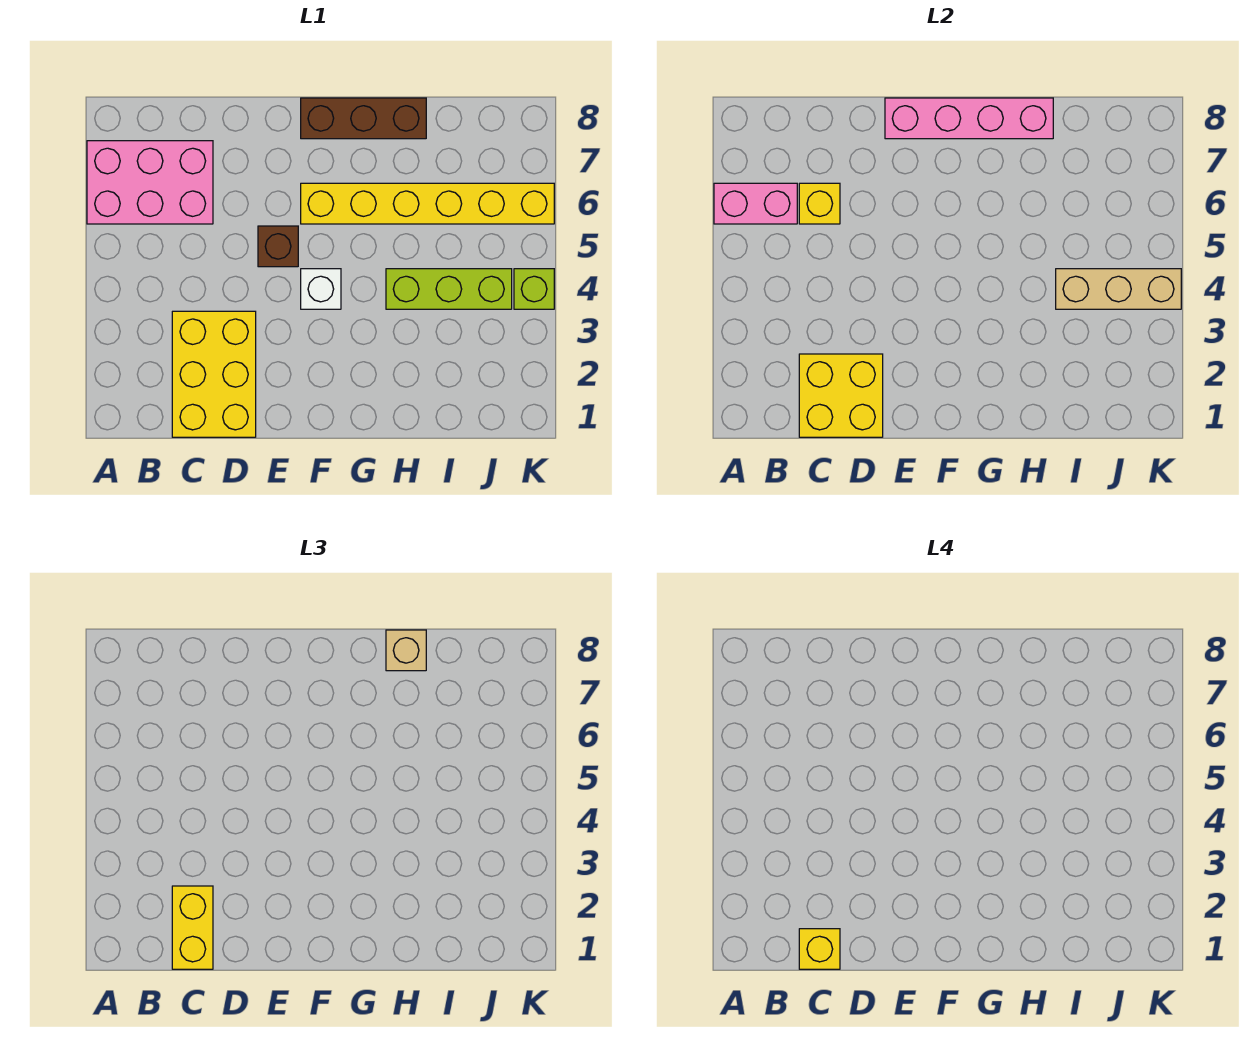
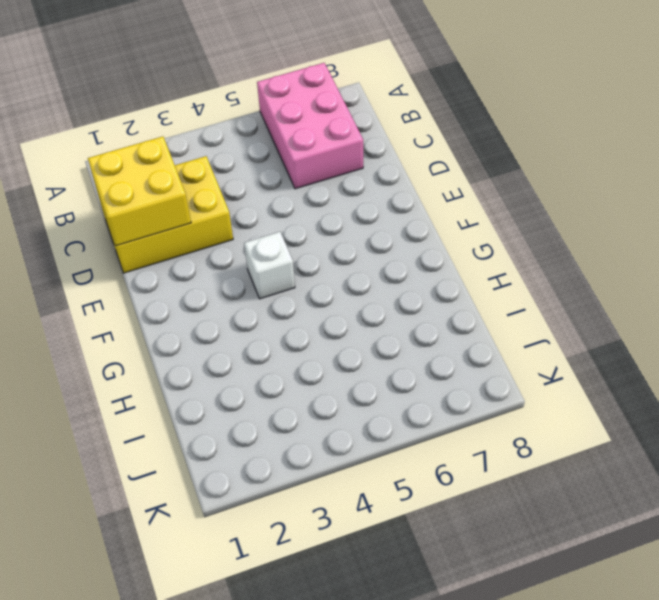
none -> brown brick E5 level 1
none -> yellow brick F6:K6 level 1
none -> brown brick F8:H8 level 1

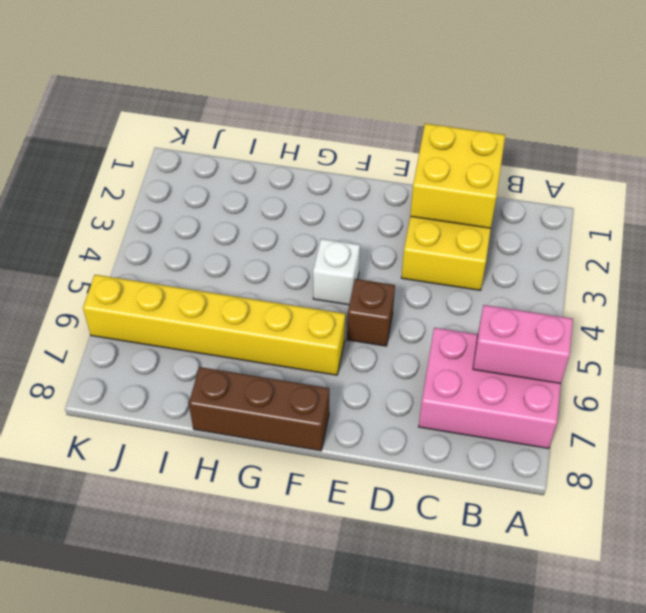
none -> lime brick H4:J4 level 1
none -> lime brick K4 level 1
none -> yellow brick C6 level 2

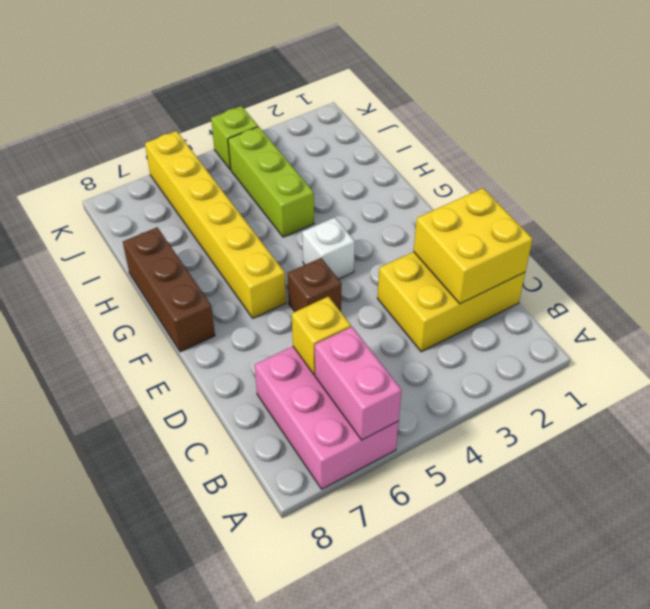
none -> pink brick E8:H8 level 2
none -> tan brick I4:K4 level 2
none -> yellow brick C1:C2 level 3

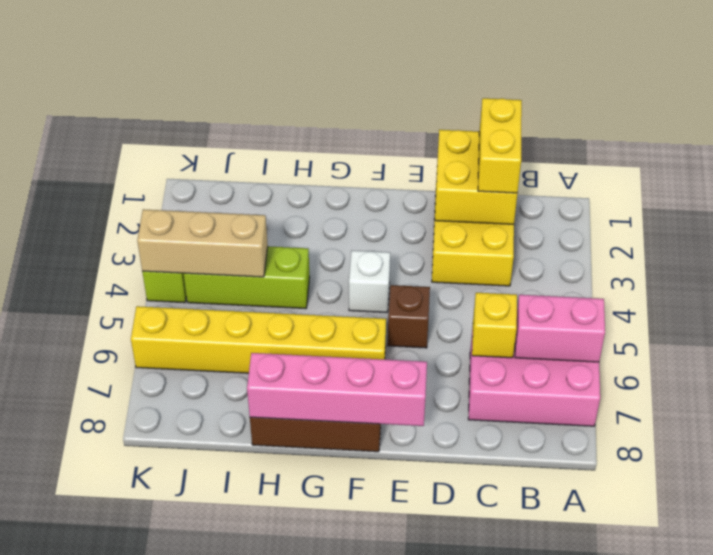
none -> tan brick H8 level 3
none -> yellow brick C1 level 4

